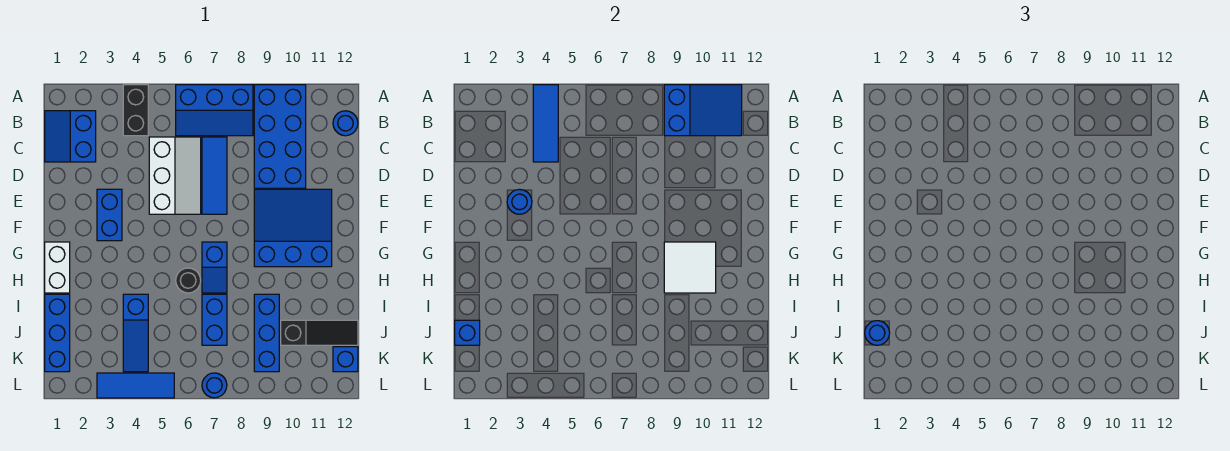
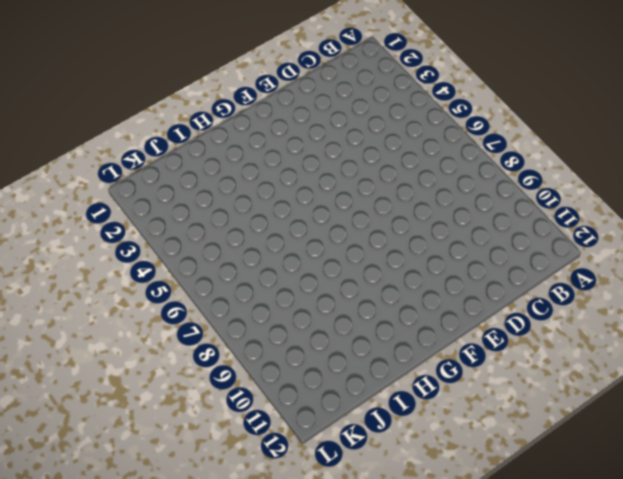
none -> black brick A4:B4 level 1
none -> blue slope A6:B8 level 1 top A
none -> blue brick A9:D10 level 1

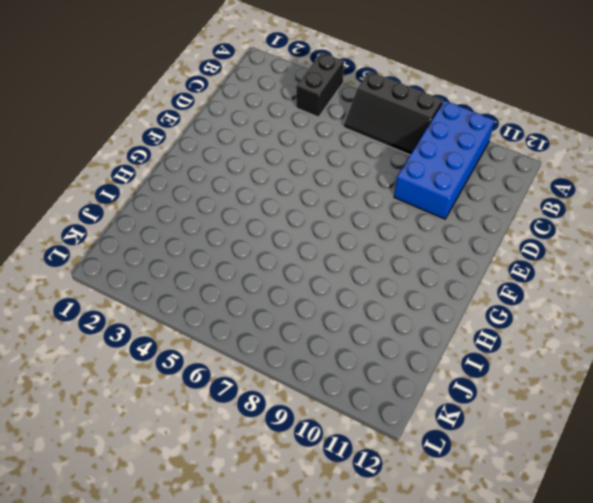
black slope A6:B8 level 1 top A -> blue slope A6:B8 level 1 top A
none -> blue slope B1:C2 level 1 top 2
none -> blue round brick B12 level 1
none -> white slope C5:E6 level 1 top 5

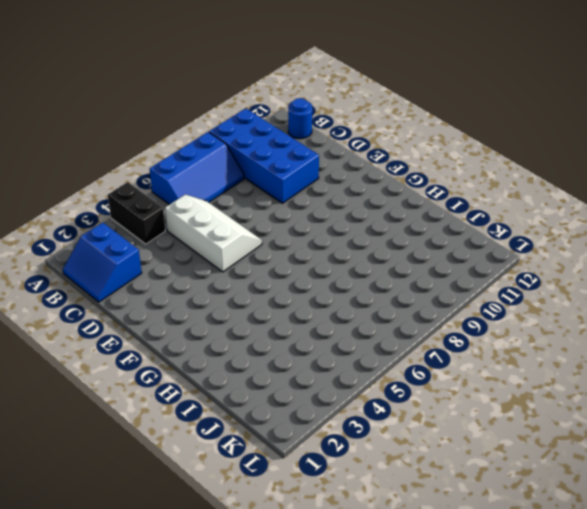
none -> blue tile C7:E7 level 1
none -> blue brick E3:F3 level 1
none -> blue slope E9:G11 level 1 top G

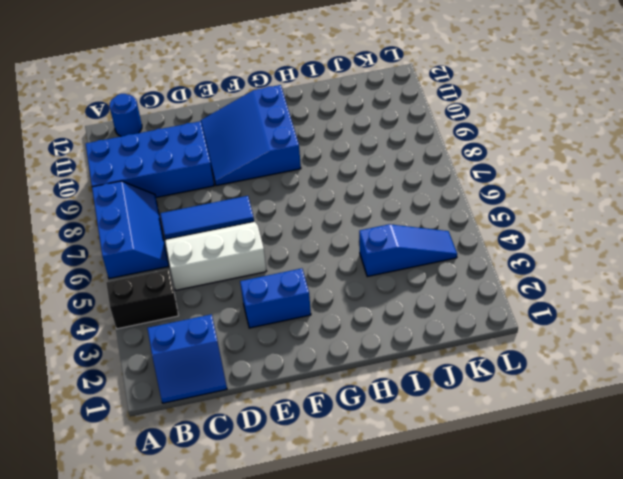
none -> white brick G1:H1 level 1
none -> blue slope G7:H7 level 1 top G
none -> black round brick H6 level 1

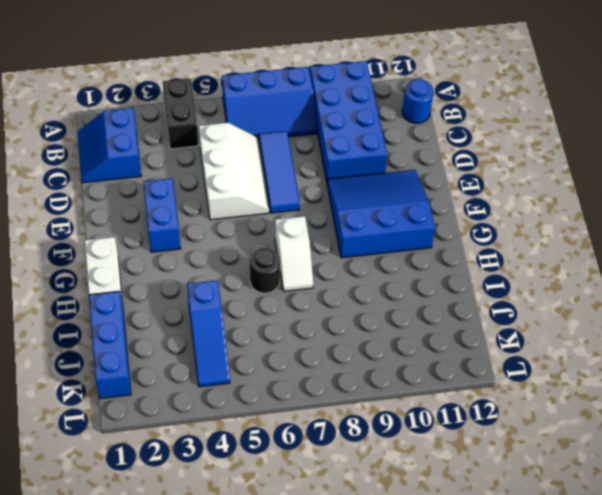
white slope G7:H7 level 1 top G -> blue slope G7:H7 level 1 top G
none -> blue brick I7:J7 level 1
none -> blue brick I9:K9 level 1
none -> black slope J10:J12 level 1 top 10

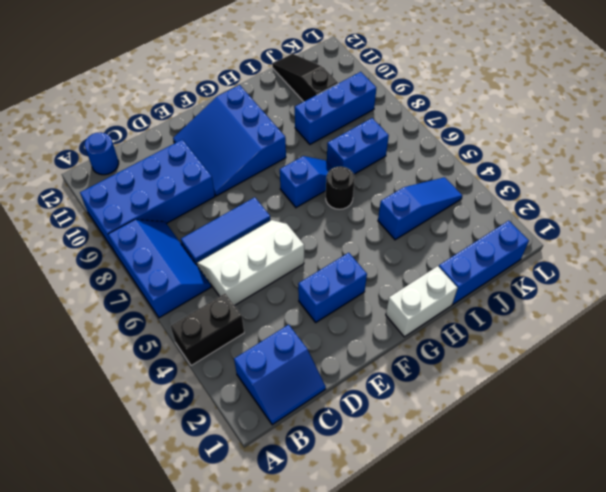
none -> blue brick K12 level 1
none -> blue tile L3:L5 level 1
none -> blue round brick L7 level 1

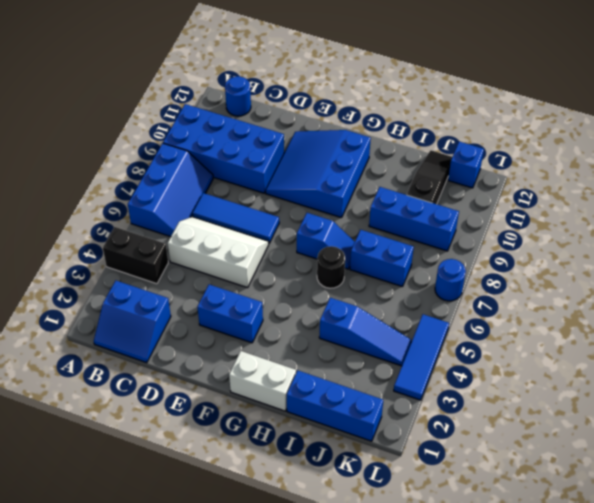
none -> blue tile A4:C4 level 2
none -> blue slope A9:B11 level 2 top 9
none -> blue round brick E3 level 2

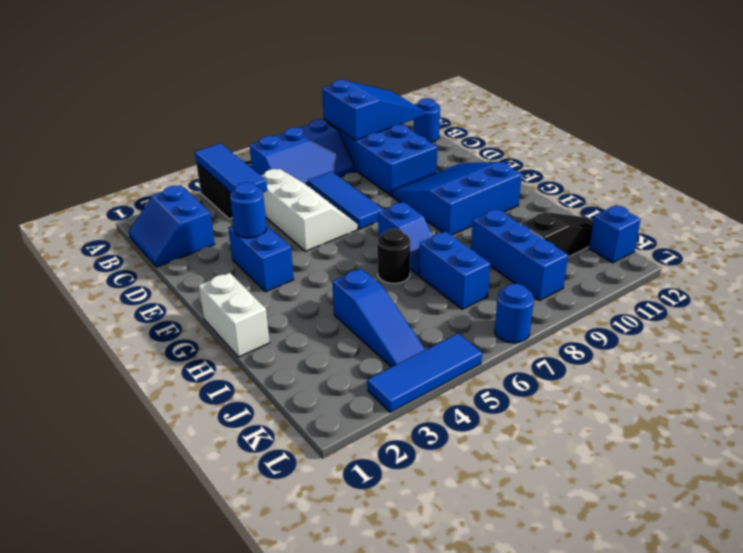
none -> blue brick I1:K1 level 1
none -> white tile G9:H10 level 2
none -> blue brick J1 level 2

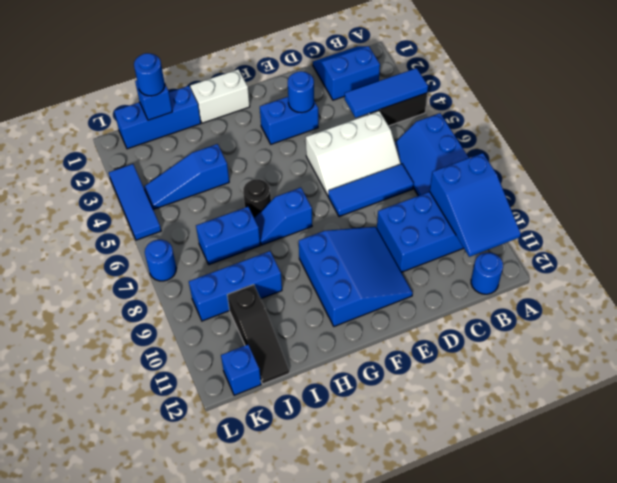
none -> white tile G9:H10 level 2

